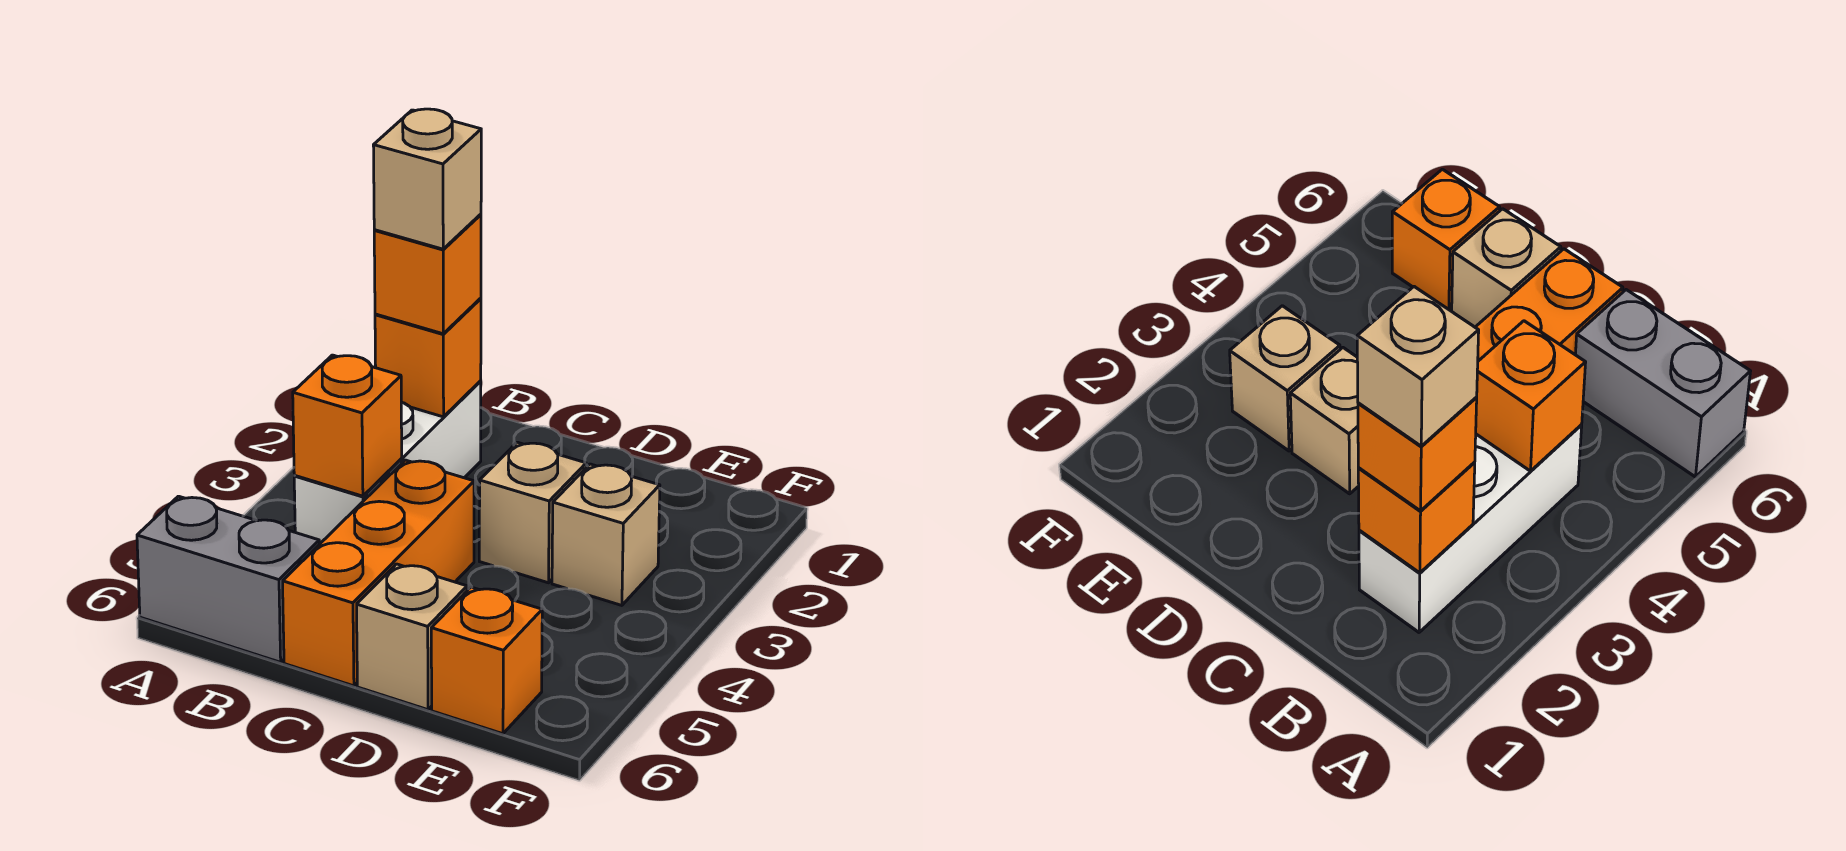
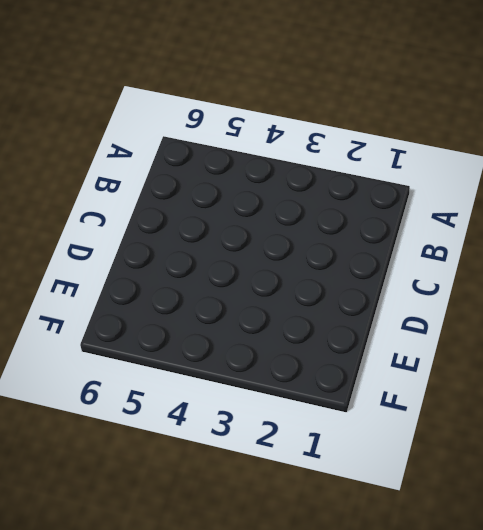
none -> grey brick A6:B6 level 1
none -> white brick B2:B4 level 1

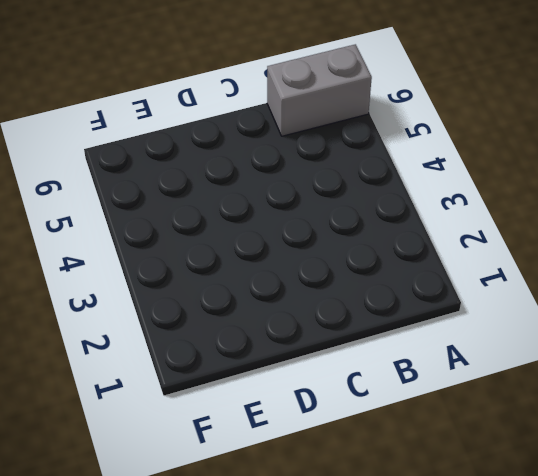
none -> white brick B2:B4 level 1
none -> orange brick C4:C6 level 1

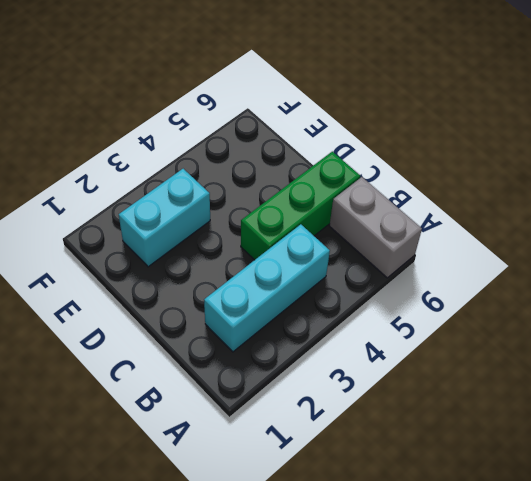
cyan brick B2:B4 level 1 -> white brick B2:B4 level 1
green brick C4:C6 level 1 -> orange brick C4:C6 level 1
cyan brick E2:E3 level 1 -> tan brick E3 level 1
none -> tan brick D3 level 1
none -> tan brick D6 level 1

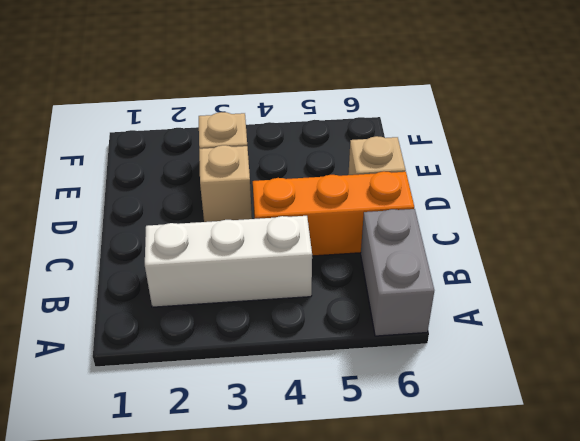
none -> orange brick E6 level 1
none -> orange brick B2 level 2

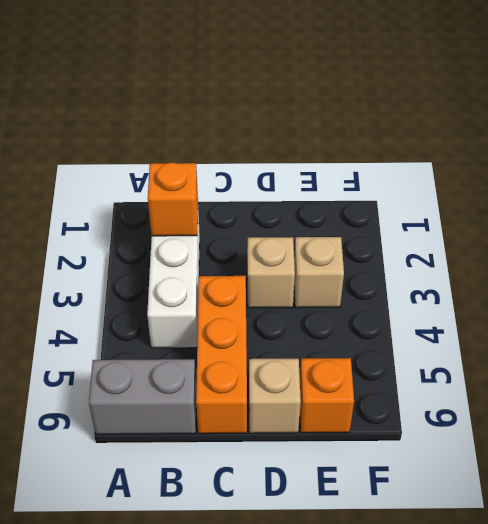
none -> orange brick B4 level 2
none -> orange brick B2 level 3

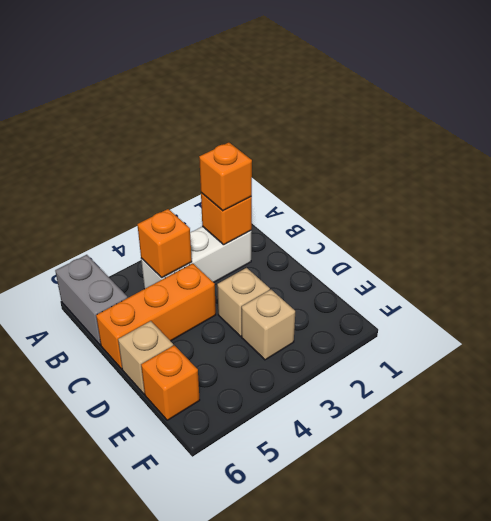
none -> tan brick B2 level 4

